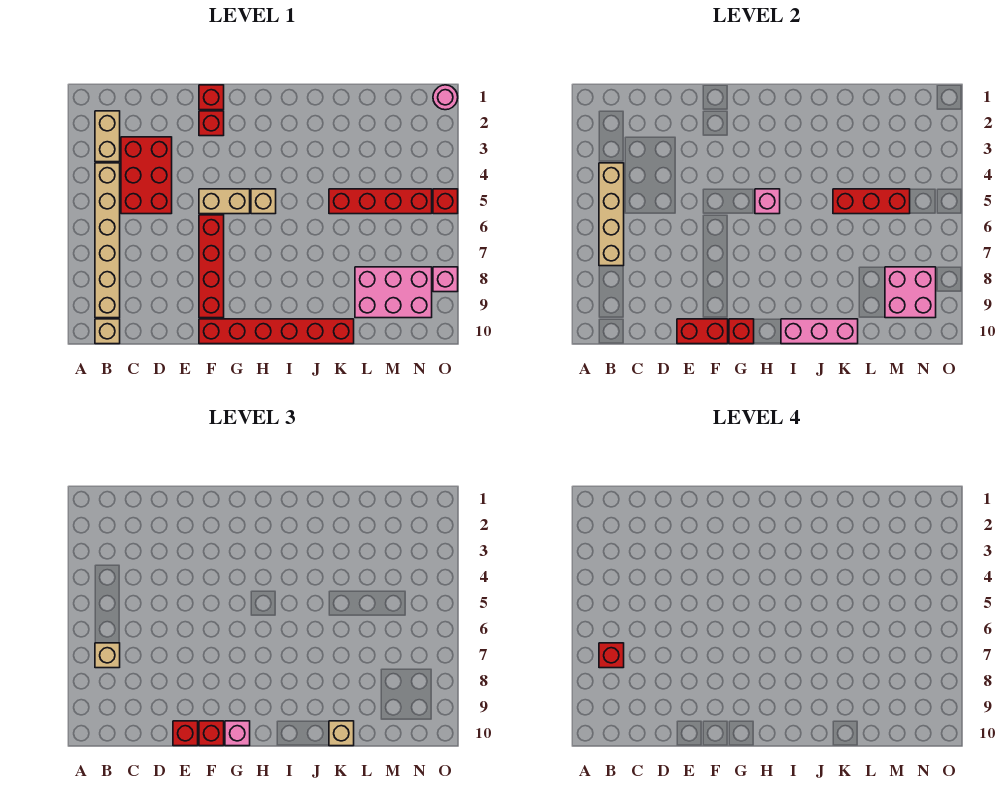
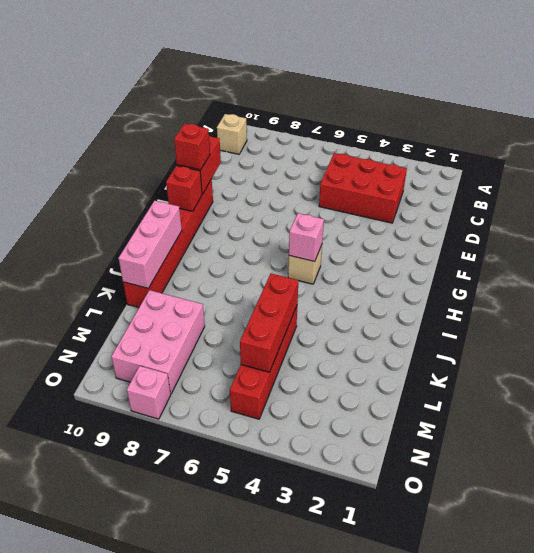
none -> tan brick B2:B3 level 1
none -> tan brick B4:B9 level 1
none -> red brick F1 level 1

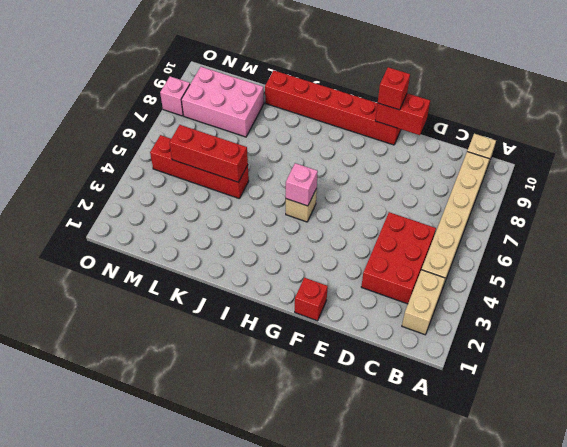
none -> red brick F2 level 1
none -> tan brick F5:G5 level 1
none -> red brick F6:F9 level 1

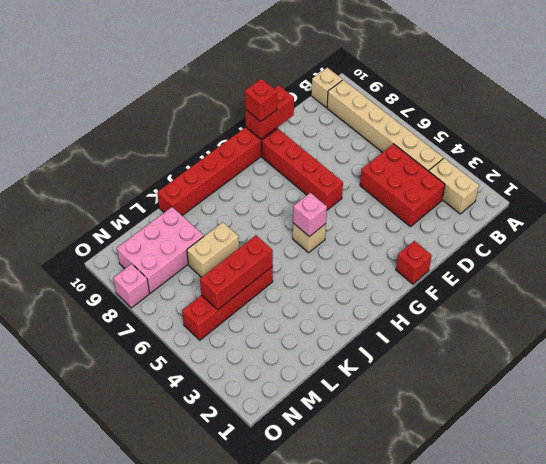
tan brick K7:L7 level 1 -> tan brick F5:G5 level 1
none -> red brick F2 level 1
none -> pink round brick O1 level 1
none -> red brick O5 level 1

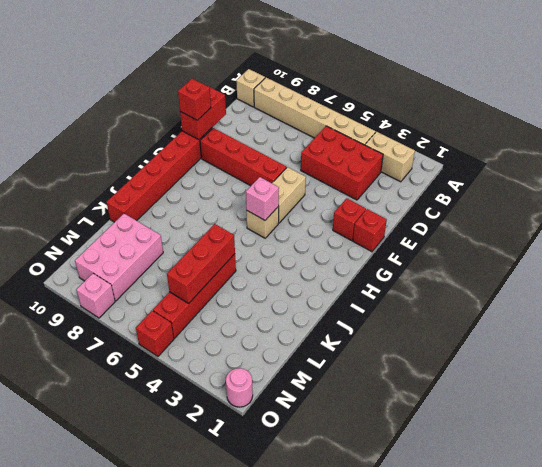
none -> tan brick B4:B7 level 2
none -> red brick G10 level 2
none -> pink brick I10:K10 level 2

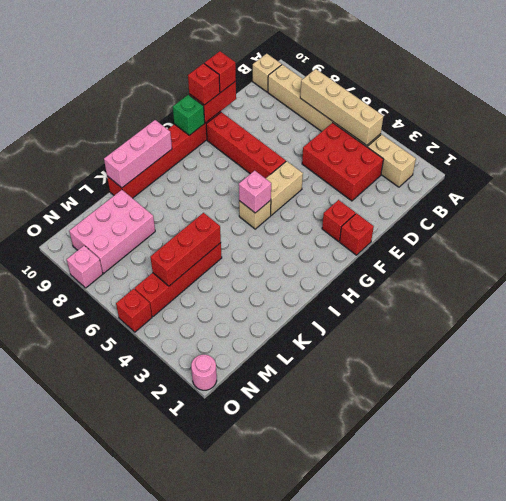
green brick G10 level 2 -> red brick G10 level 2
none -> pink brick M8:N9 level 2
none -> tan brick B7 level 3
none -> pink brick G10 level 3

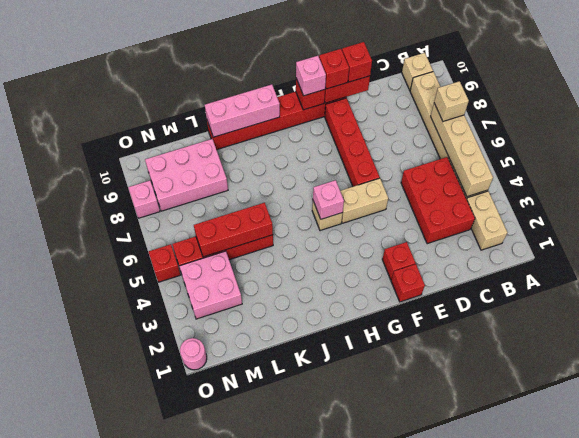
pink brick M3:N4 level 1 -> pink brick M8:N9 level 2
none -> tan brick K10 level 3
none -> red brick B7 level 4

